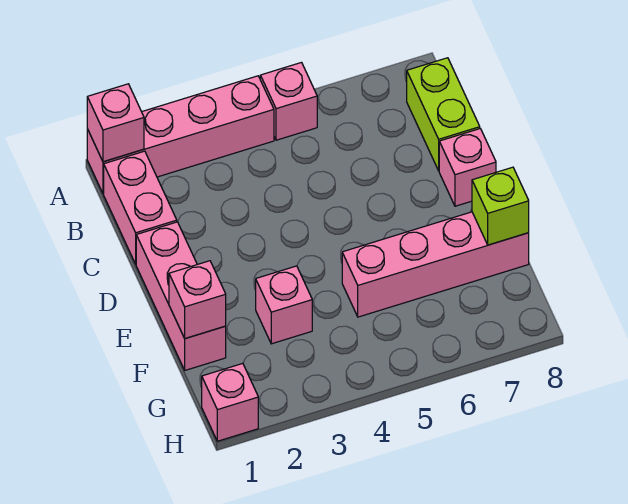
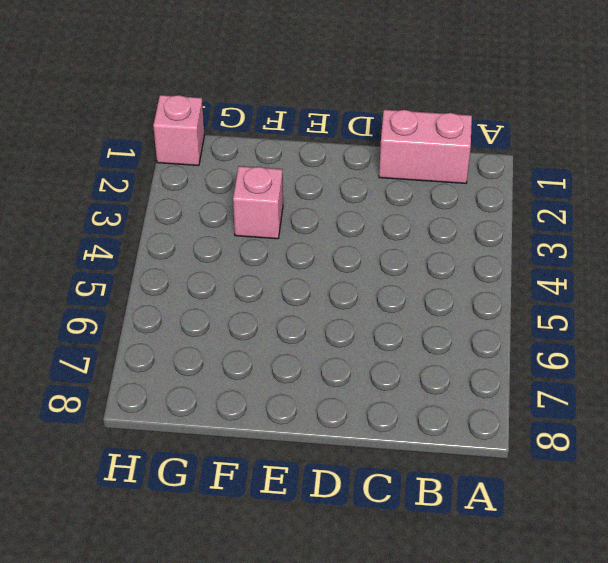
none -> pink brick A1:A4 level 1
none -> pink brick A5 level 1
none -> lime brick B8:C8 level 1

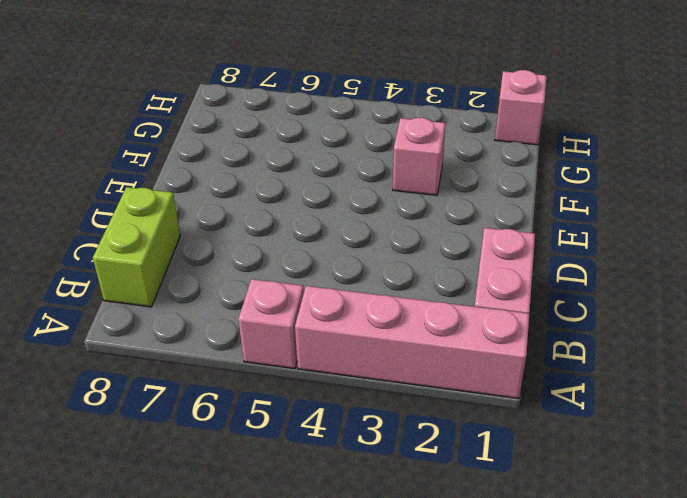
none -> pink brick D1:F1 level 1
none -> pink brick D8 level 1
none -> pink brick F5:F8 level 1

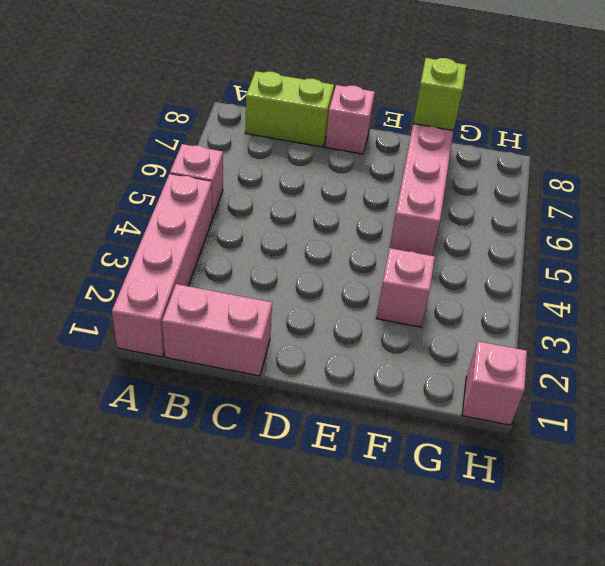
none -> pink brick D1:F1 level 1
none -> pink brick A1 level 2
none -> pink brick F1 level 2

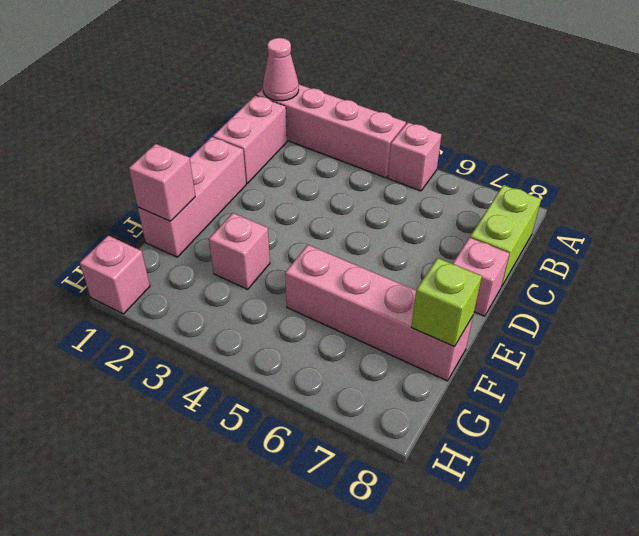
pink cone A1 level 2 -> pink brick A1 level 2

